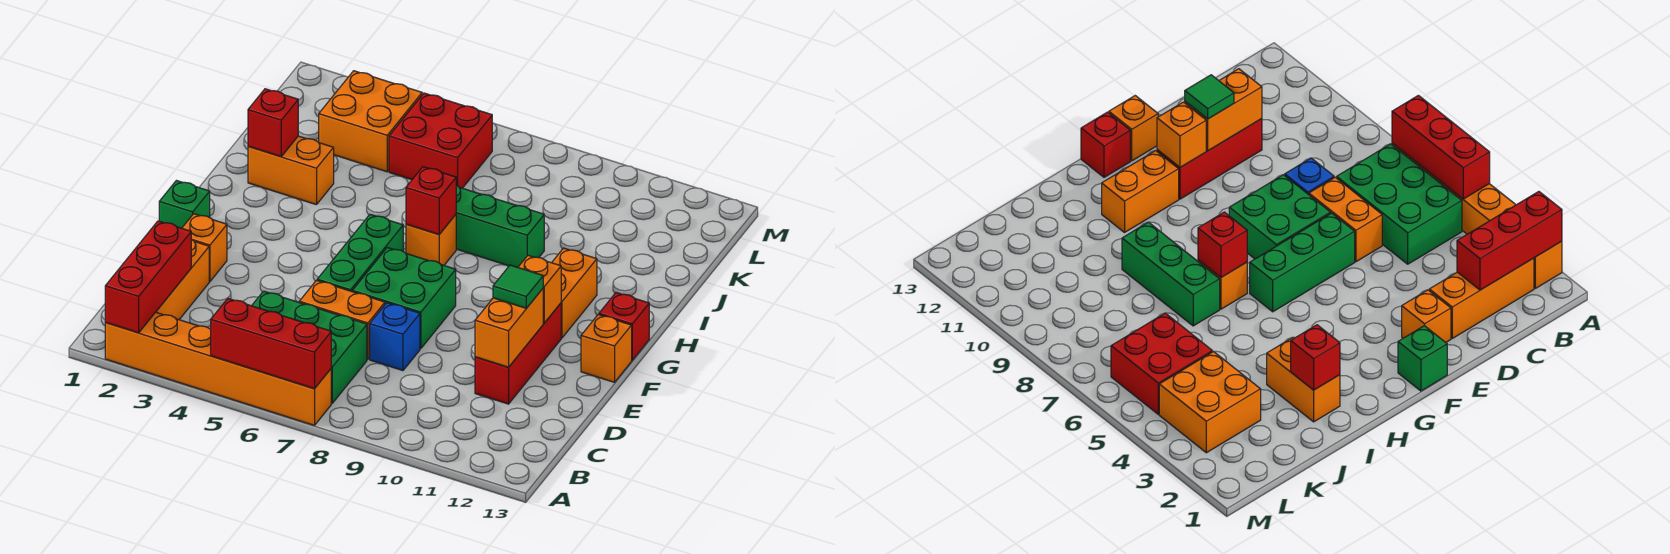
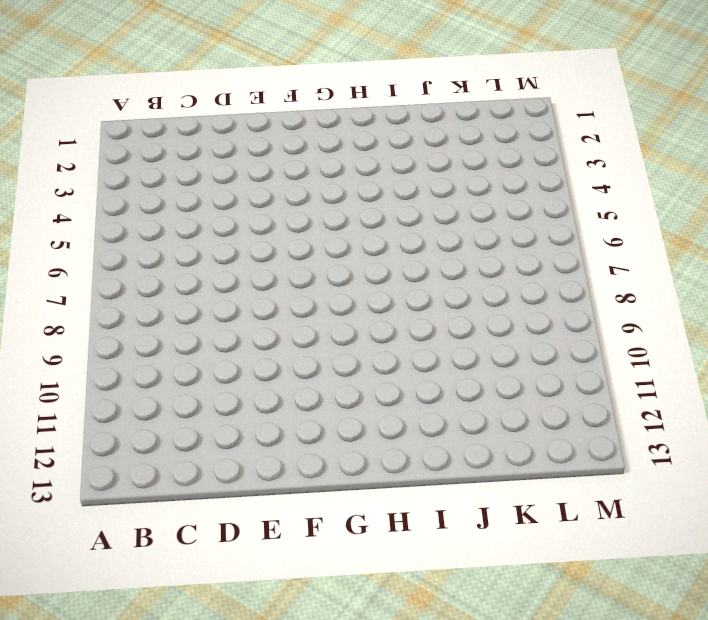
none -> orange brick A2:A7 level 1
none -> orange brick B2:D2 level 1
none -> green brick B5:C7 level 1

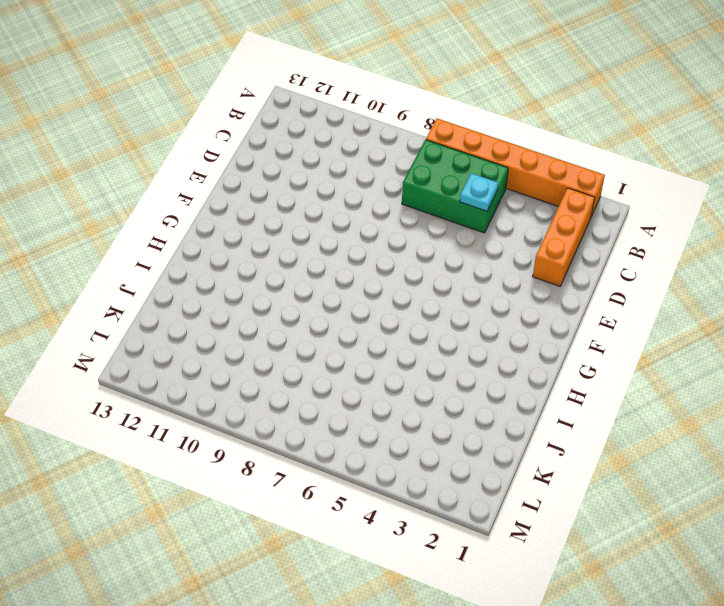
cyan plate C5 level 2 -> none
none -> orange brick D6:D7 level 1
none -> blue brick D8 level 1
none -> red brick D11:F11 level 1

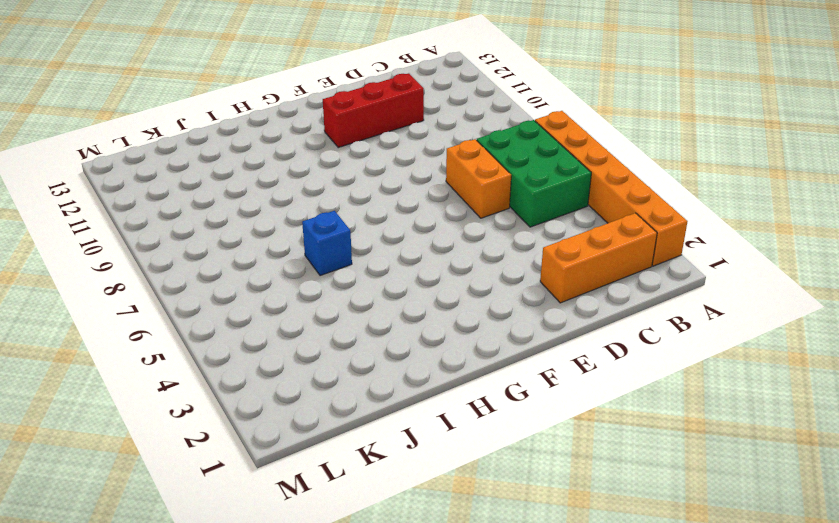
blue brick I6 level 1 -> blue brick D8 level 1
none -> orange brick E2 level 1
none -> green brick E6:G6 level 1
none -> green brick E7:F8 level 1

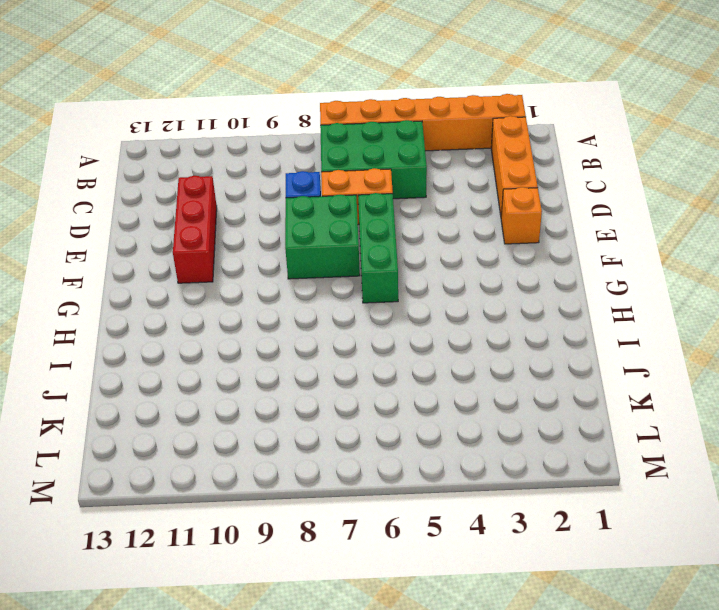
none -> green brick F1 level 1
none -> orange brick F13 level 1
none -> orange brick G11:H11 level 1

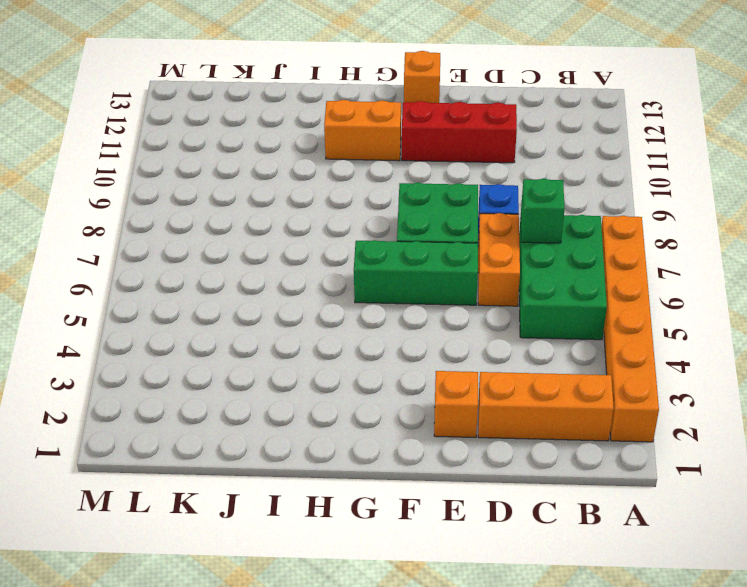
green brick C7 level 2 -> green brick F1 level 1
none -> red brick G13 level 1
none -> orange brick H7 level 1
none -> orange brick I2:I3 level 1

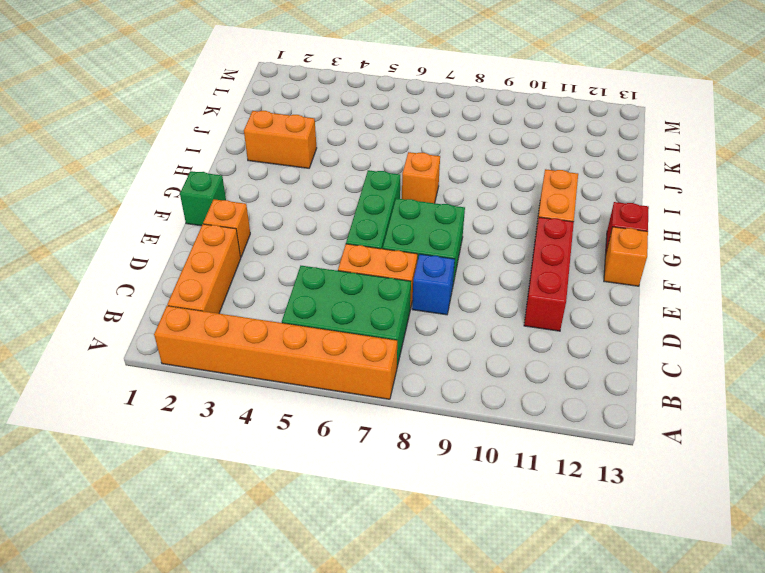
none -> green brick I7:I9 level 1
none -> orange brick K3:L4 level 1
none -> red brick K5:L6 level 1

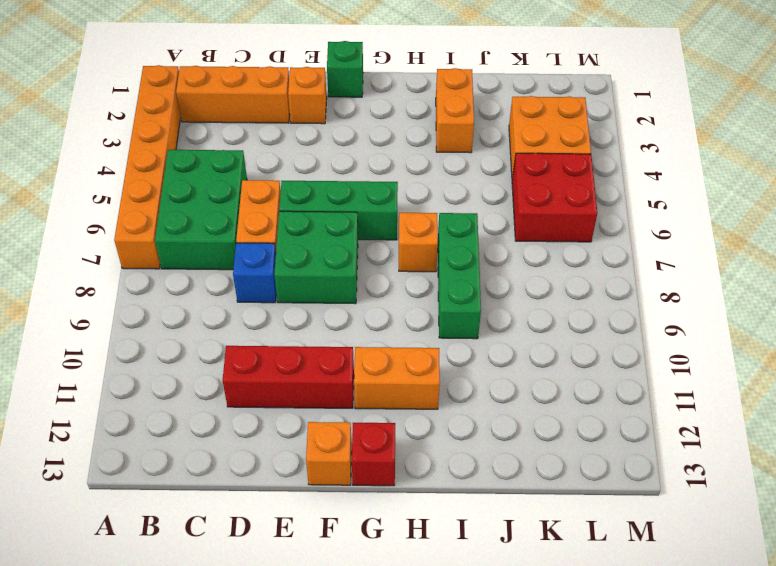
none -> red brick A2:C2 level 2
none -> red brick A5:A7 level 2
none -> orange brick D11:E11 level 2

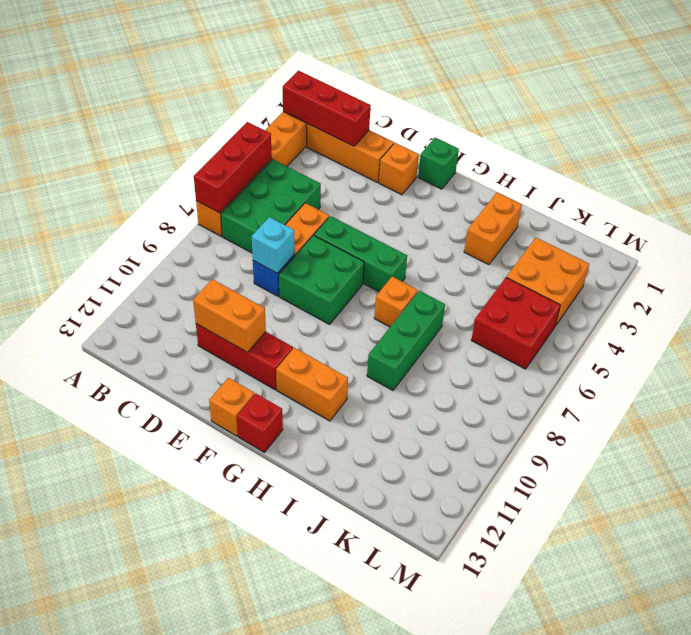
cyan brick D8 level 2 -> none
none -> orange brick F11 level 2
none -> red brick H7 level 2
none -> red brick I2 level 2

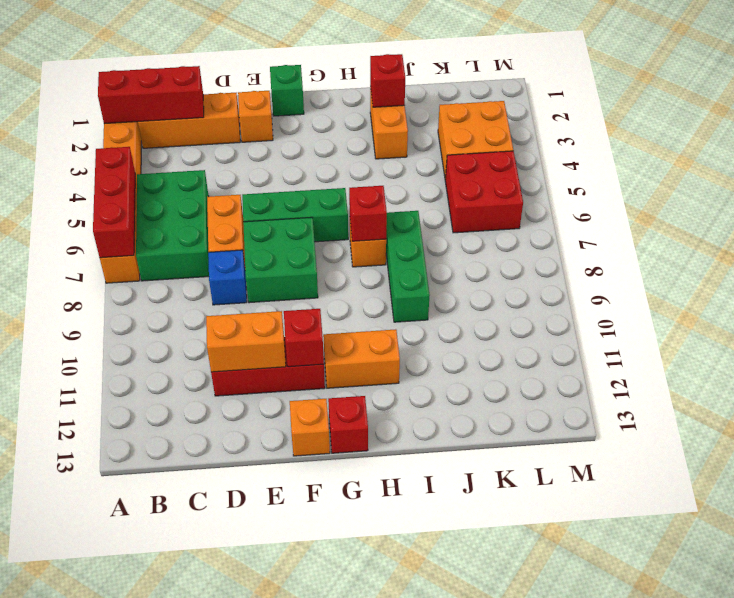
red brick F11 level 2 -> orange brick F11 level 2
none -> green tile E11 level 3

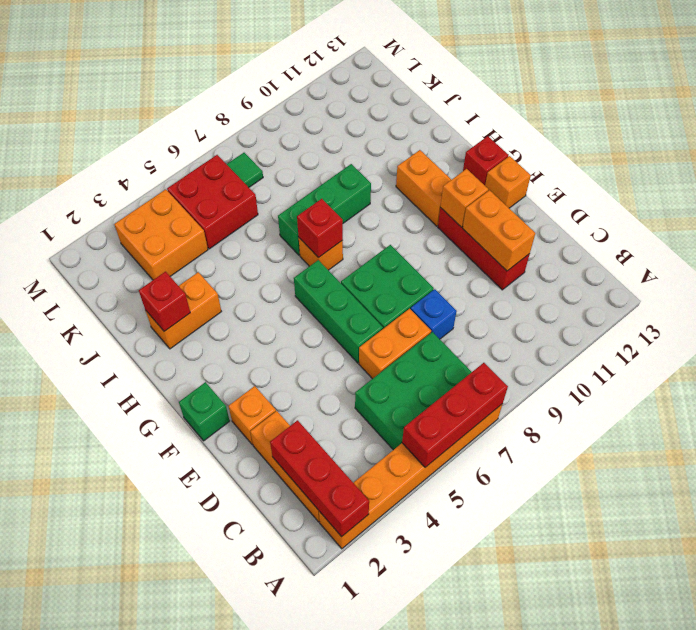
green tile L7 level 1 -> green tile E11 level 3

